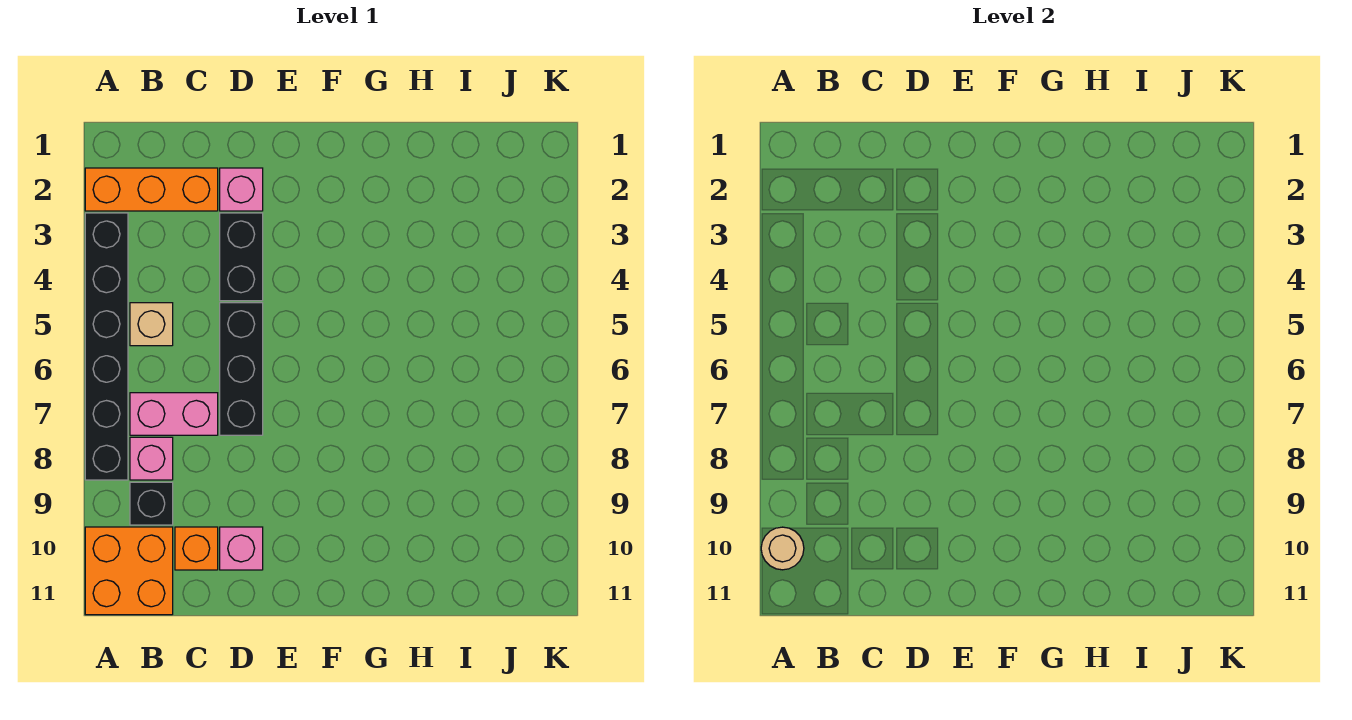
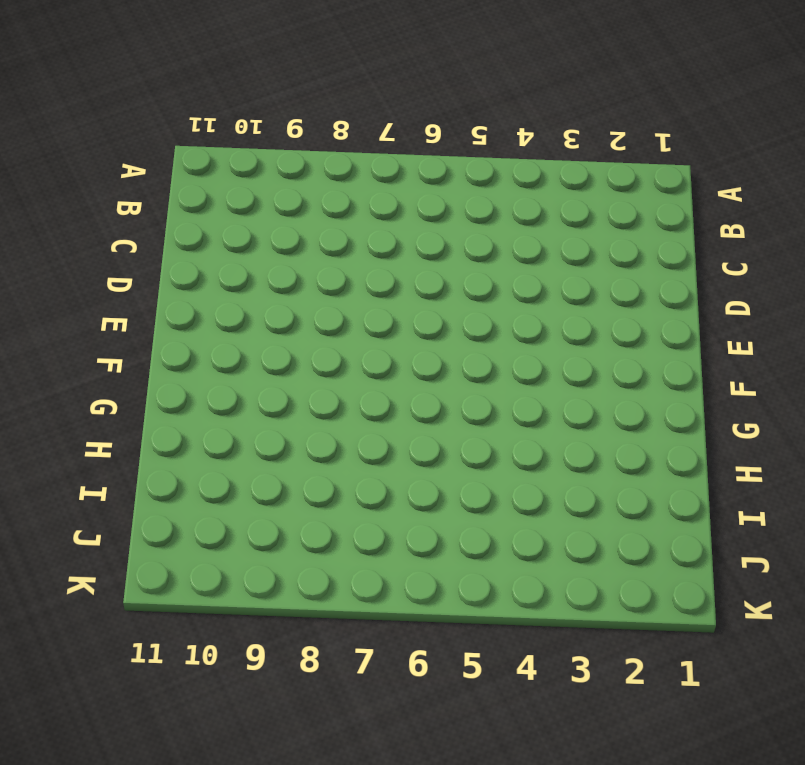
none -> orange brick A2:C2 level 1
none -> black brick A3:A8 level 1
none -> orange brick A10:B11 level 1

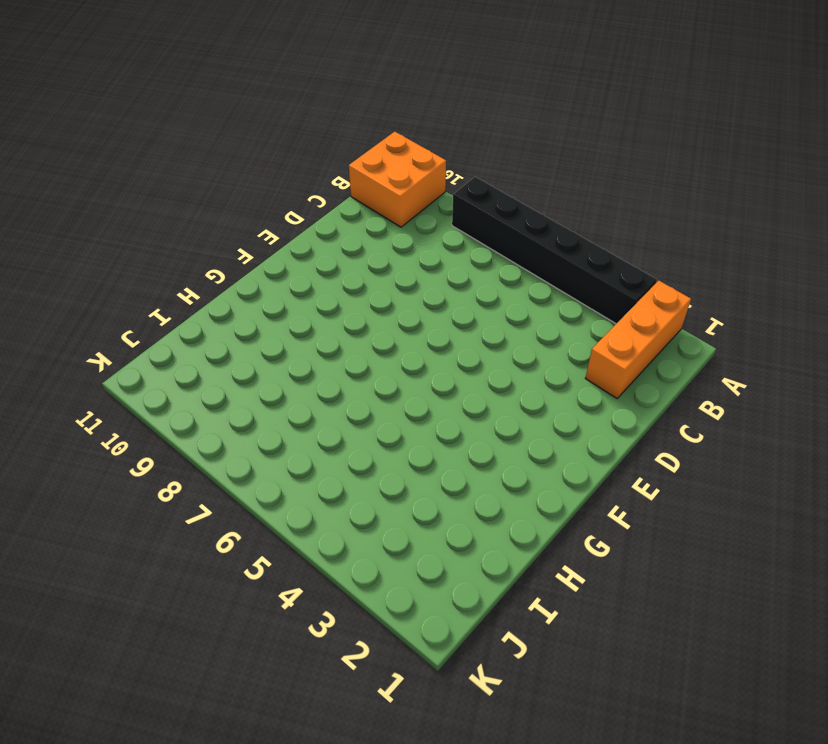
none -> tan brick B5 level 1
none -> pink brick B7:C7 level 1
none -> pink brick B8 level 1

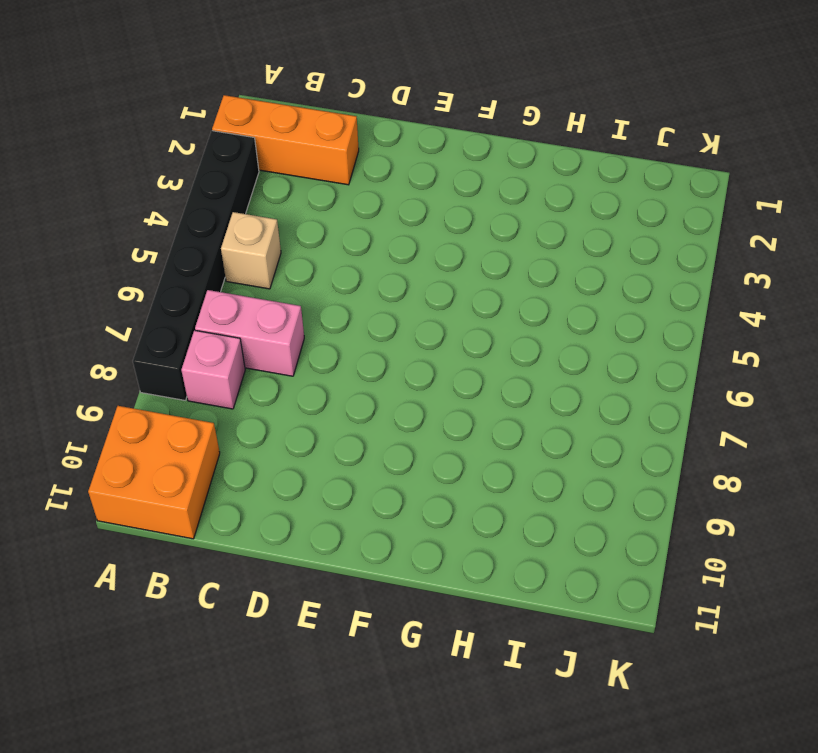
none -> black brick B9 level 1
none -> orange brick C10 level 1
none -> pink brick D2 level 1

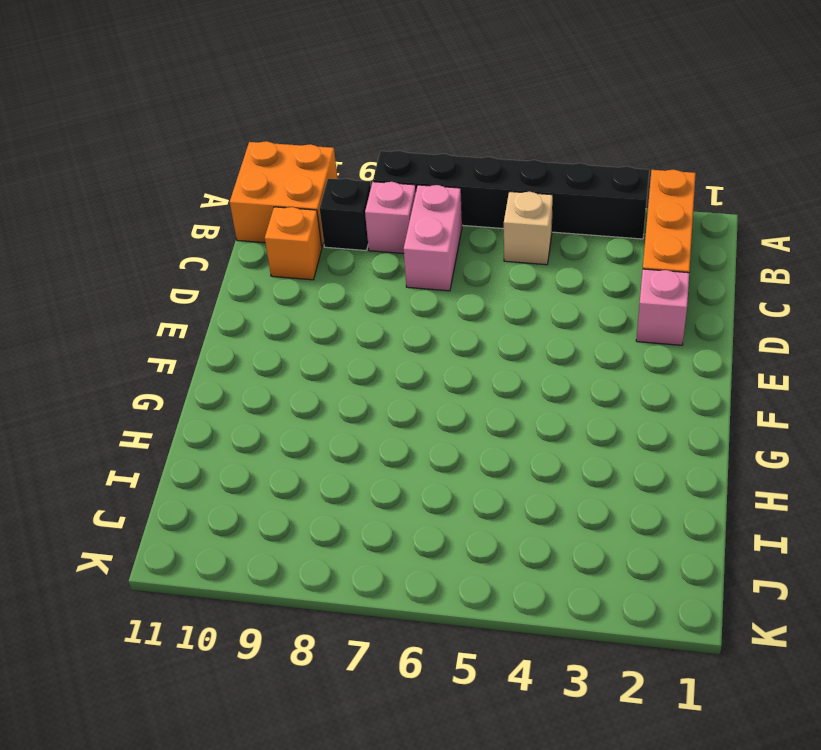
none -> black brick D3:D4 level 1
none -> black brick D5:D7 level 1
none -> pink brick D10 level 1

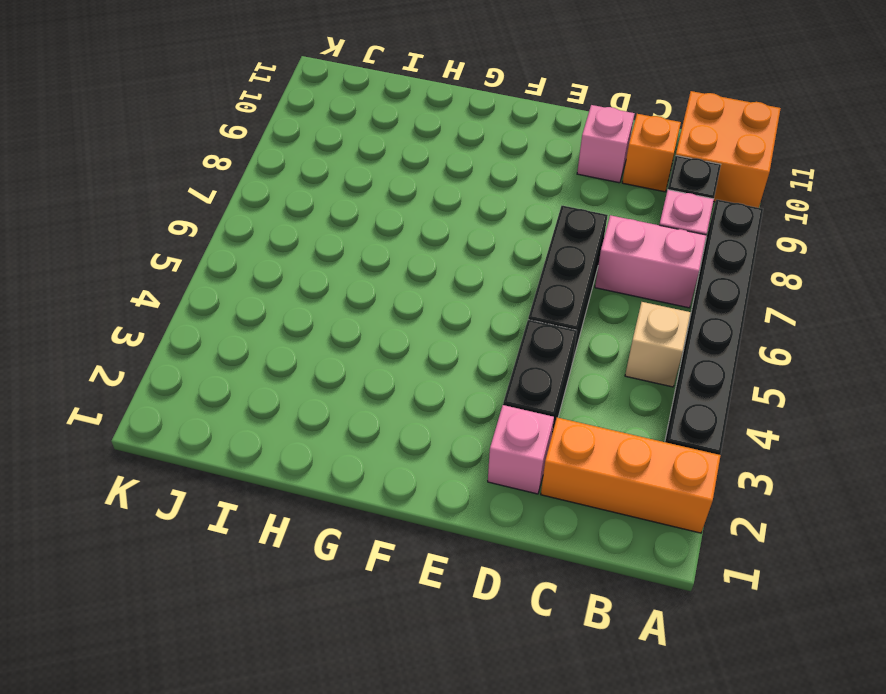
none -> tan round brick A10 level 2

